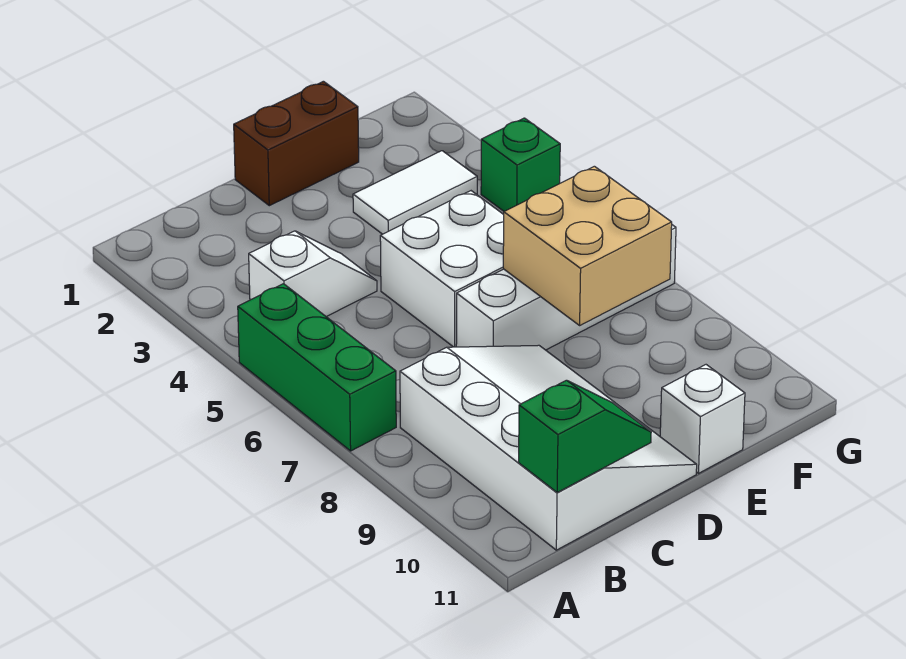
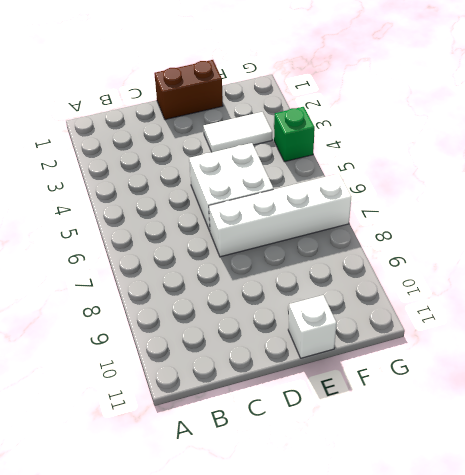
none -> green brick A5:A7 level 1
none -> white slope B4:C4 level 1 top B

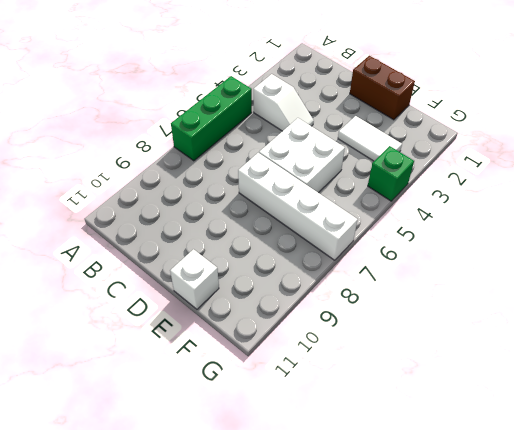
none -> white slope B8:D11 level 1 top B
none -> green slope B11:C11 level 2 top B

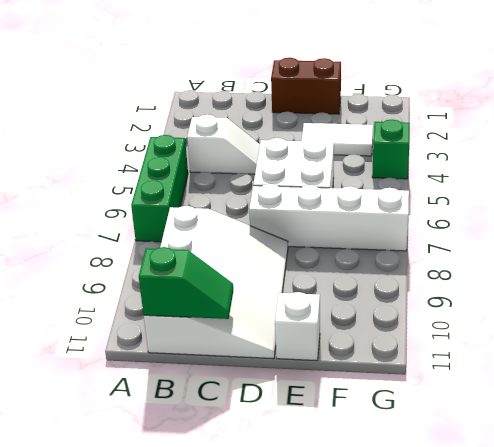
none -> tan brick E7:F8 level 2

